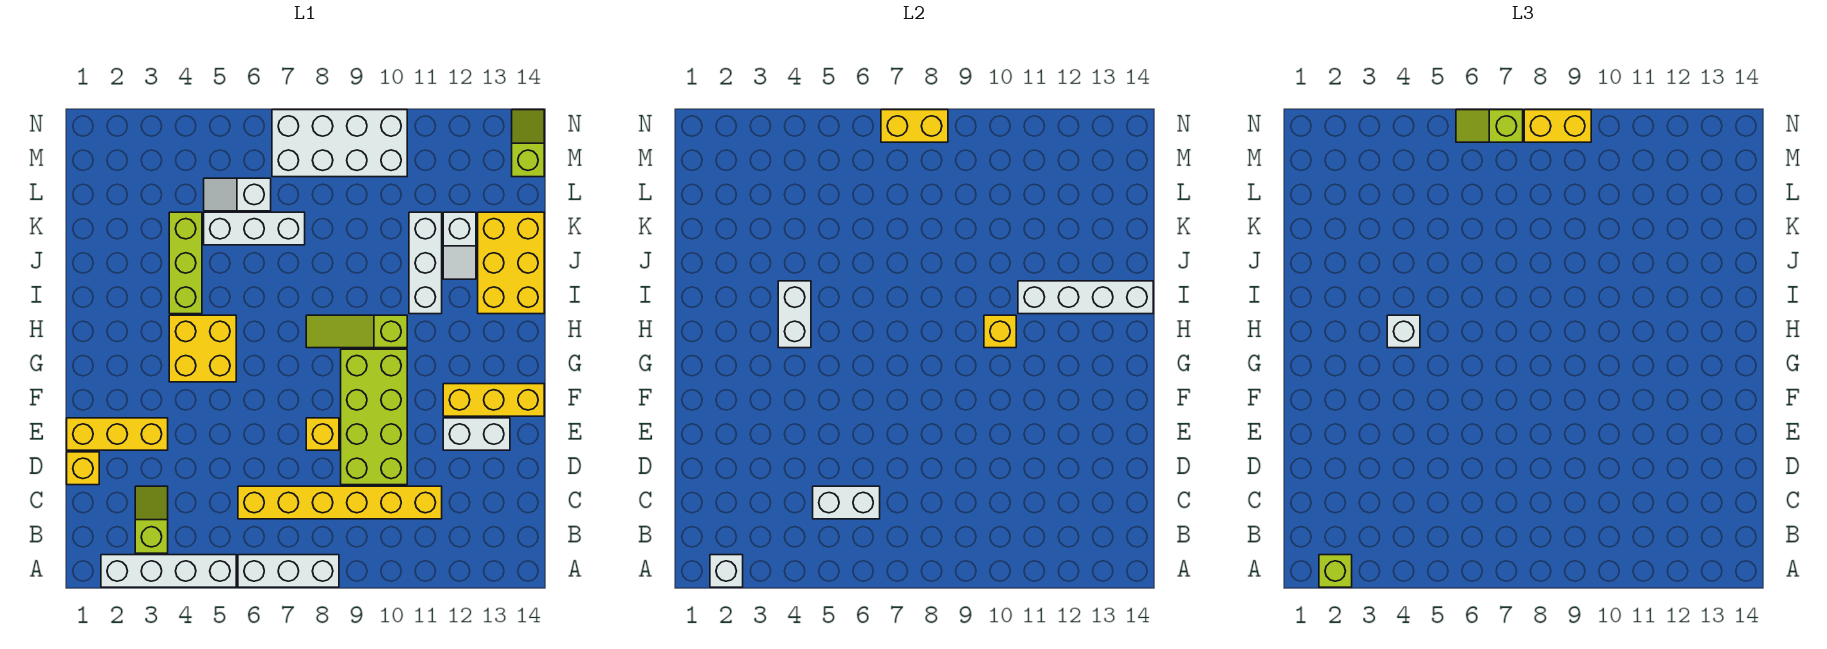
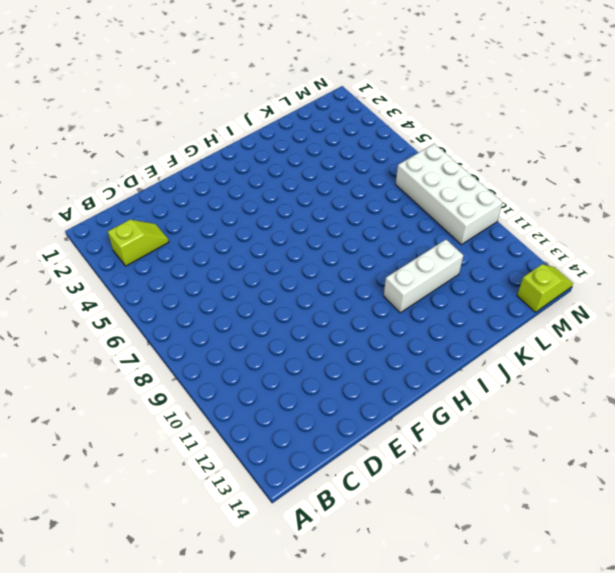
none -> white brick A2:A5 level 1
none -> white brick A6:A8 level 1
none -> yellow brick C6:C11 level 1
none -> yellow brick D1 level 1

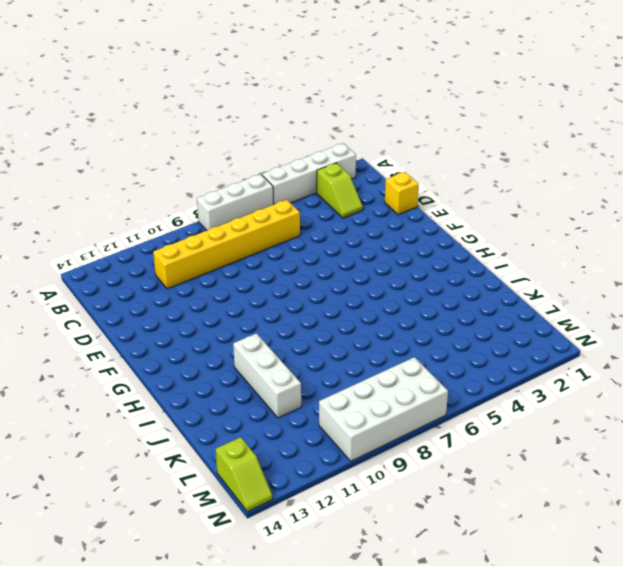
none -> lime brick D9:G10 level 1
none -> yellow brick E1:E3 level 1
none -> yellow brick E8 level 1
none -> white brick E12:E13 level 1

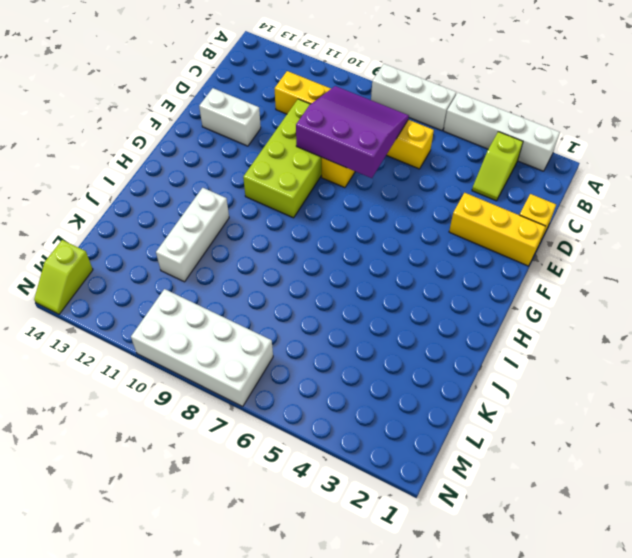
purple slope C7:E9 level 2 top E -> none
none -> yellow brick F12:F14 level 1
none -> yellow brick G4:H5 level 1
none -> lime slope H8:H10 level 1 top 10
none -> lime brick I4:K4 level 1

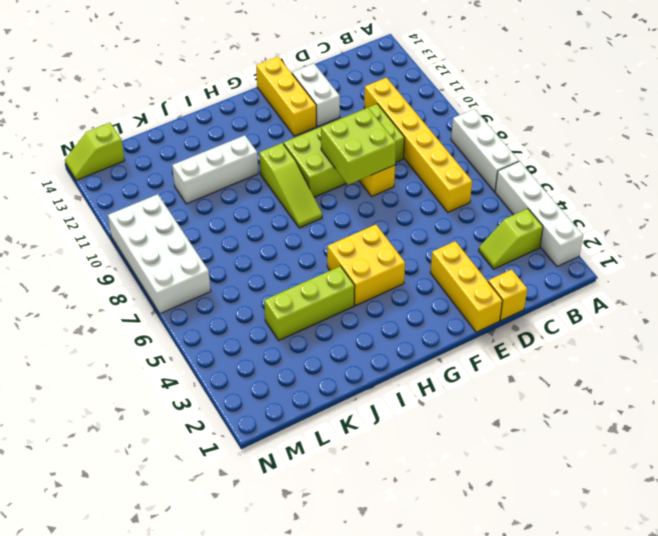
lime brick E8:F9 level 2 -> none
none -> yellow brick I13:K14 level 1
none -> white slope J12:K12 level 1 top K
none -> white brick K5:K7 level 1
none -> white slope L5:L6 level 1 top 6

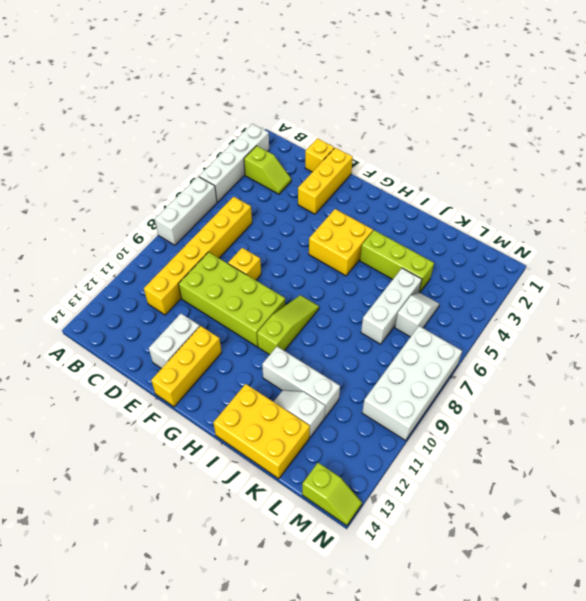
none -> white brick A2 level 2
none -> white brick C5:C6 level 2
none -> white brick H4:I4 level 2
none -> yellow brick H10 level 2

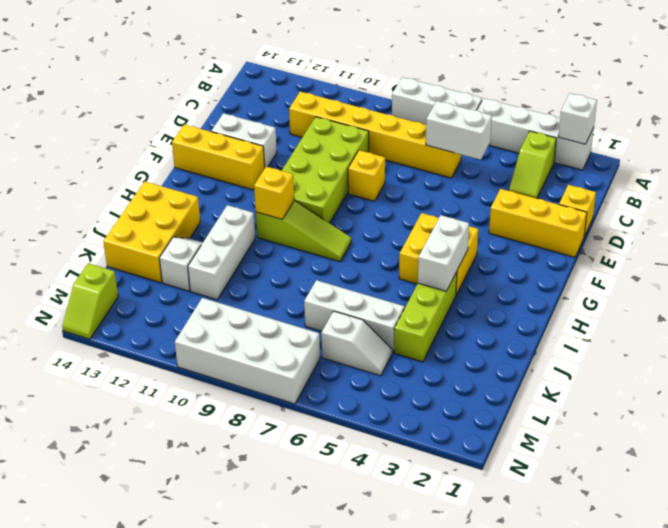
none -> white brick I11:I14 level 2
none -> yellow brick N7:N8 level 2
none -> lime brick A2 level 3
none -> white brick H4 level 3

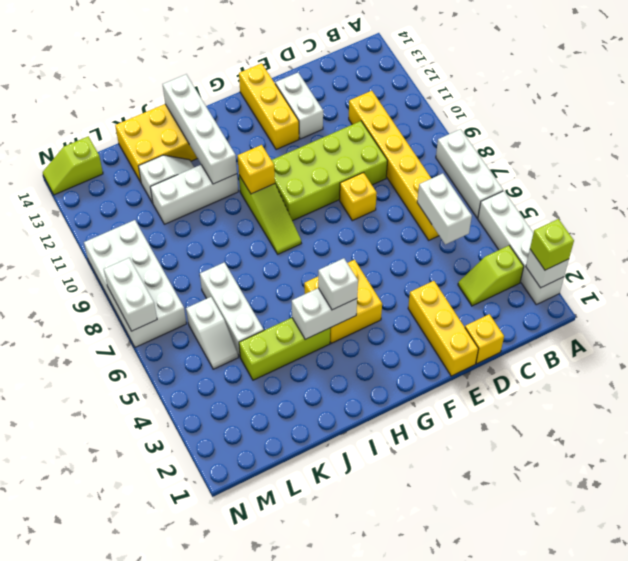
white brick N7:N8 level 2 -> yellow brick N7:N8 level 2
none -> lime slope N6:N7 level 3 top 7
none -> yellow brick N8:N9 level 3

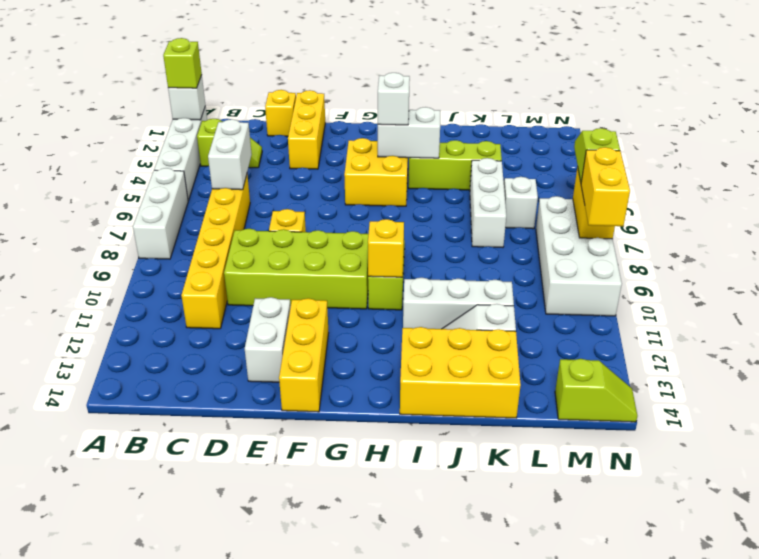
none -> white brick I11:I14 level 2

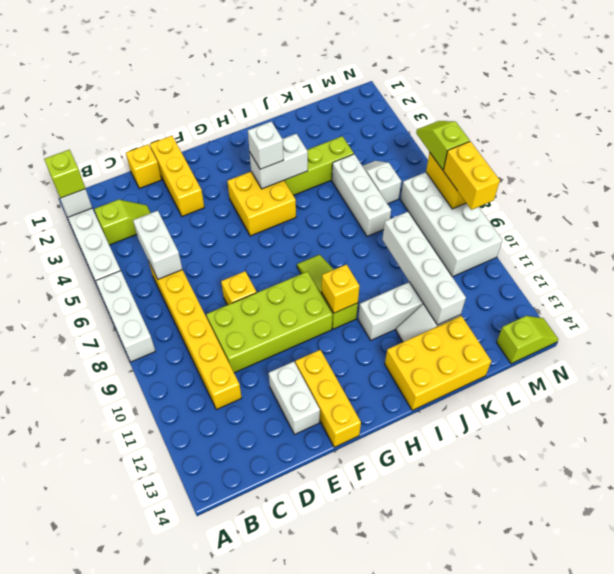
white brick K9:K12 level 2 -> white brick I11:I14 level 2

